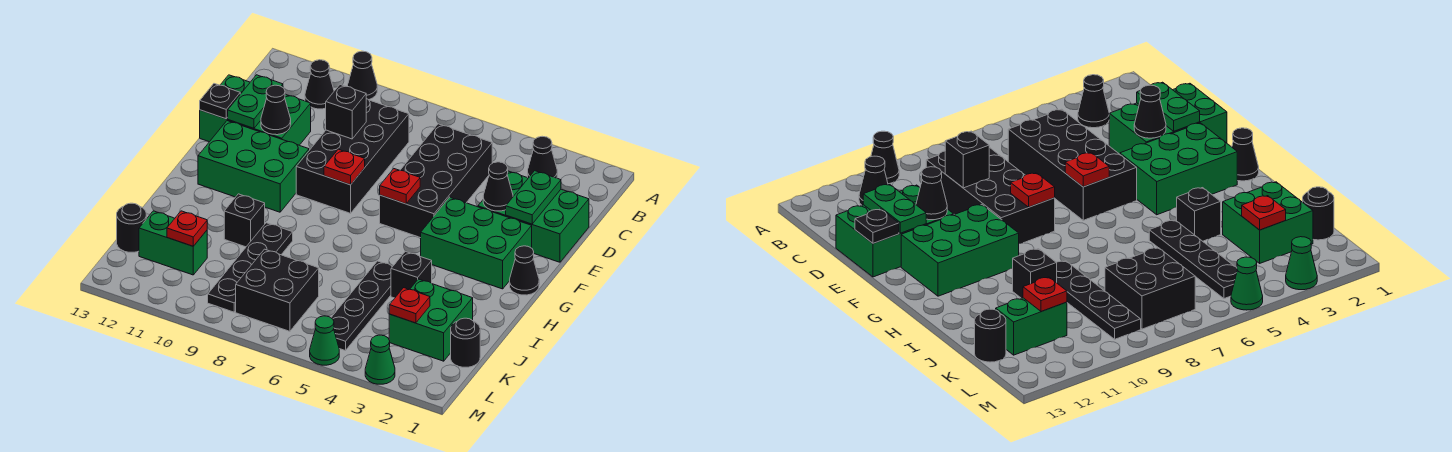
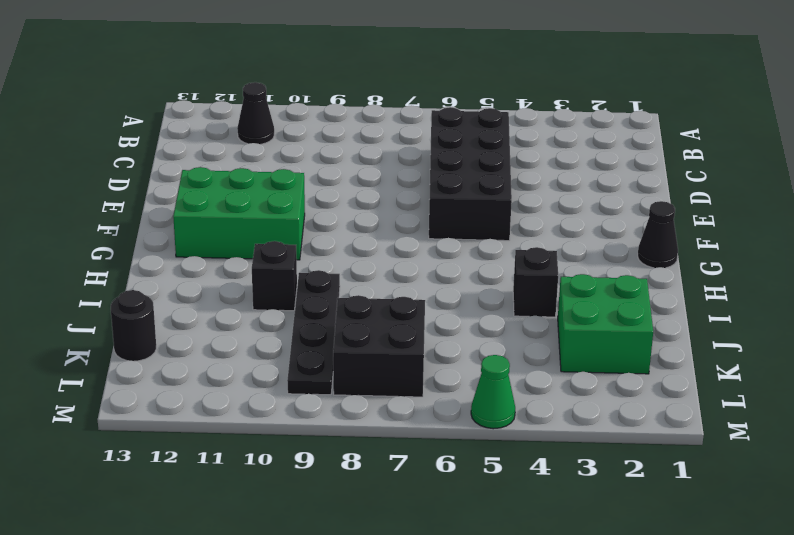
none -> black cone A10 level 1
none -> black cone B3 level 1
none -> black brick C8:F9 level 1
none -> green brick D1:E3 level 1

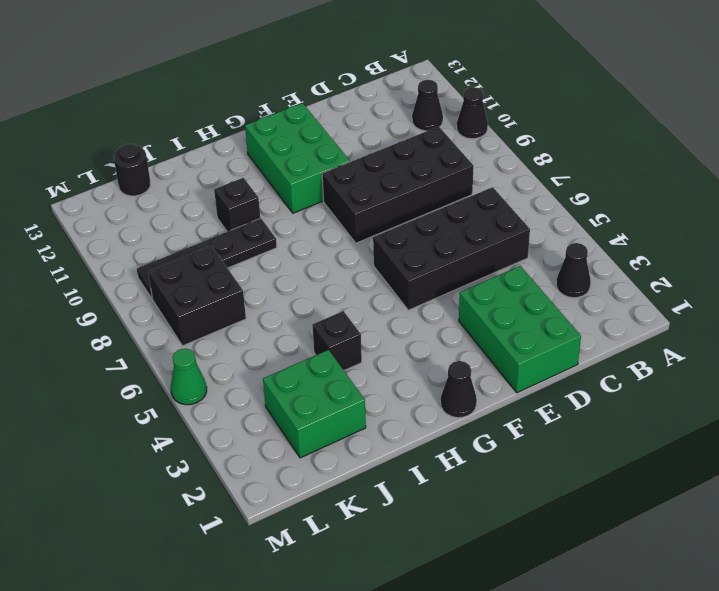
none -> green brick D11:E13 level 1
none -> green brick F2:G4 level 1
none -> black plate I5:L5 level 1
none -> black round brick K1 level 1

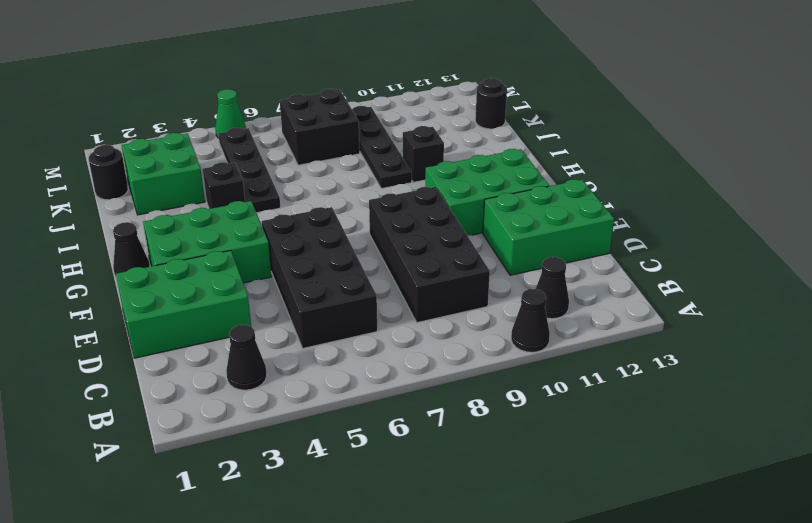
none -> green brick K11:K12 level 1
none -> green cone M3 level 1
none -> green plate D2:E2 level 2
none -> black brick D9 level 2

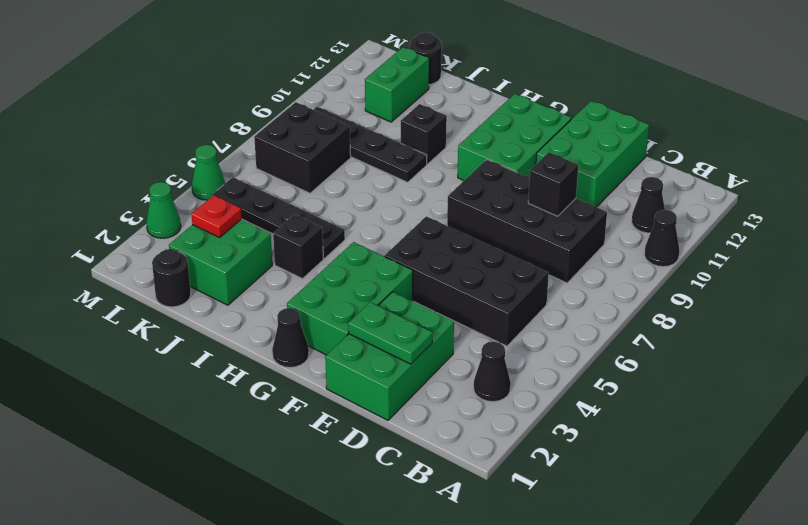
none -> green plate D12:E12 level 2
none -> black cone E3 level 2
none -> black cone E11 level 2
none -> black plate E13 level 2

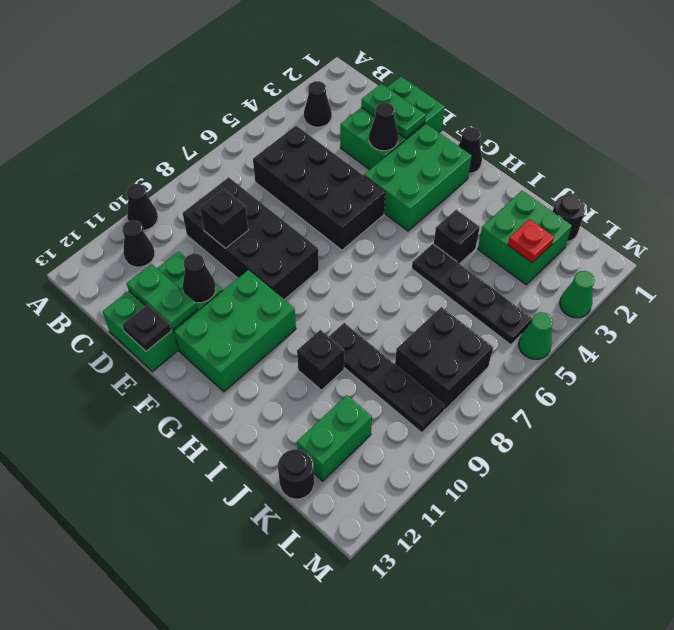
none -> red plate F6 level 2
none -> red plate F8 level 2
none -> red plate K11 level 2

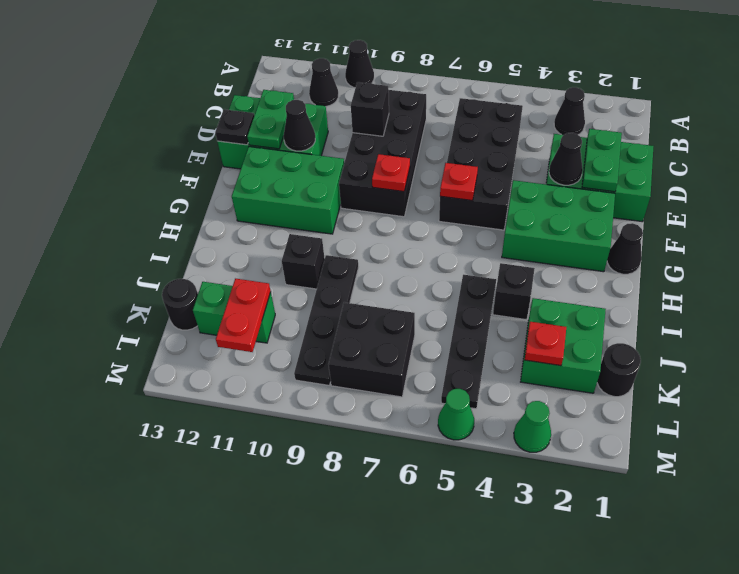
red plate K11:L11 level 2 -> red plate K11 level 2

